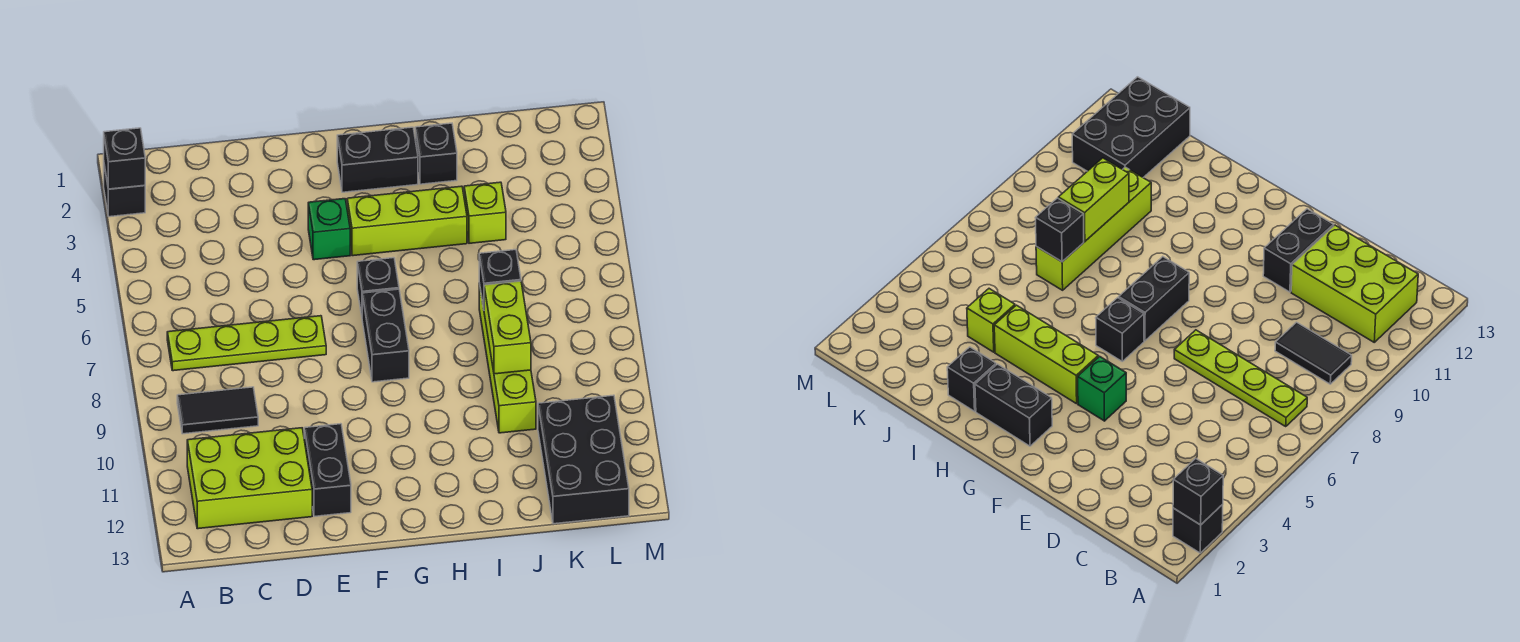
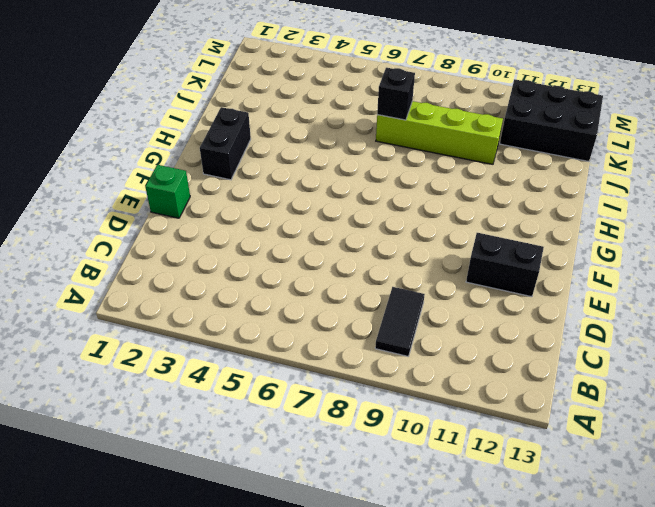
green brick E1 level 1 -> green brick F4 level 1
none -> black brick A2 level 1
none -> lime plate B7:E7 level 1
none -> lime brick B11:D12 level 1

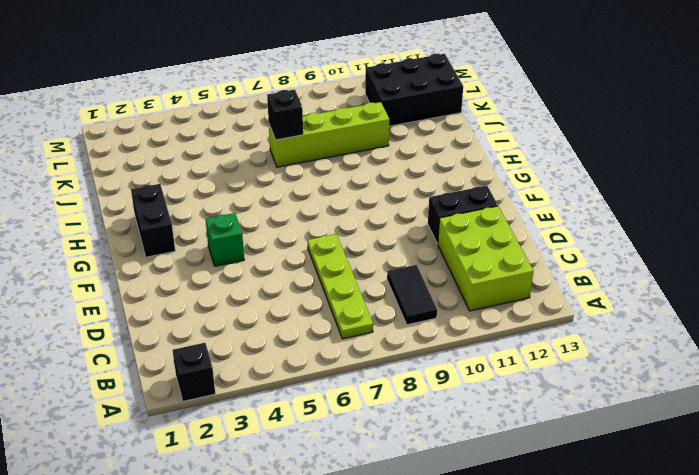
none -> lime brick G4:I4 level 1
none -> black brick G6 level 1
none -> black brick G7:G8 level 1

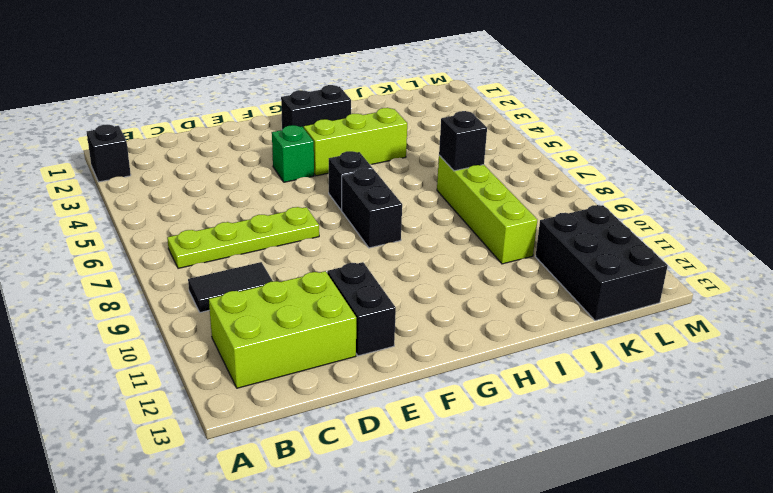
none -> black brick I2 level 1
none -> lime brick J4 level 1
none -> black brick A2 level 2

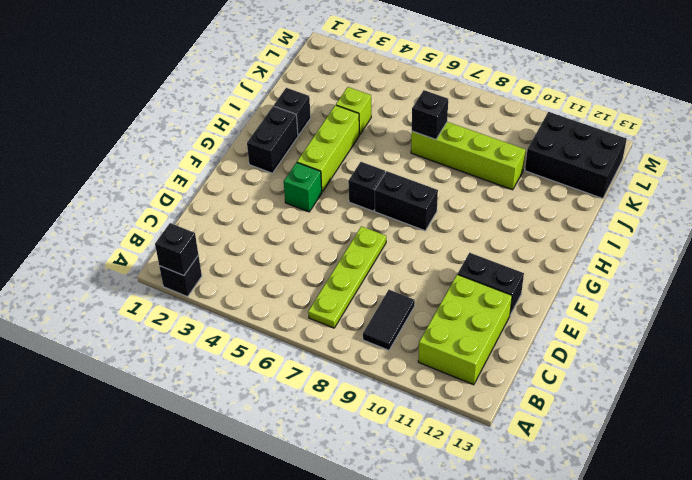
none -> lime brick J8:J9 level 2

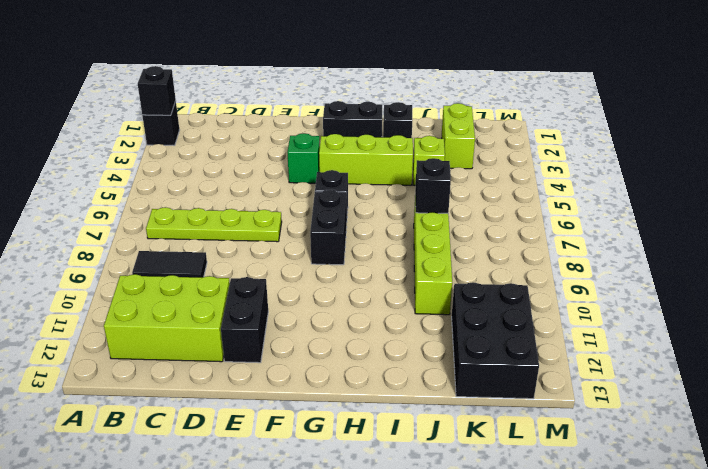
lime brick K2:K3 level 1 -> lime brick J8:J9 level 2

